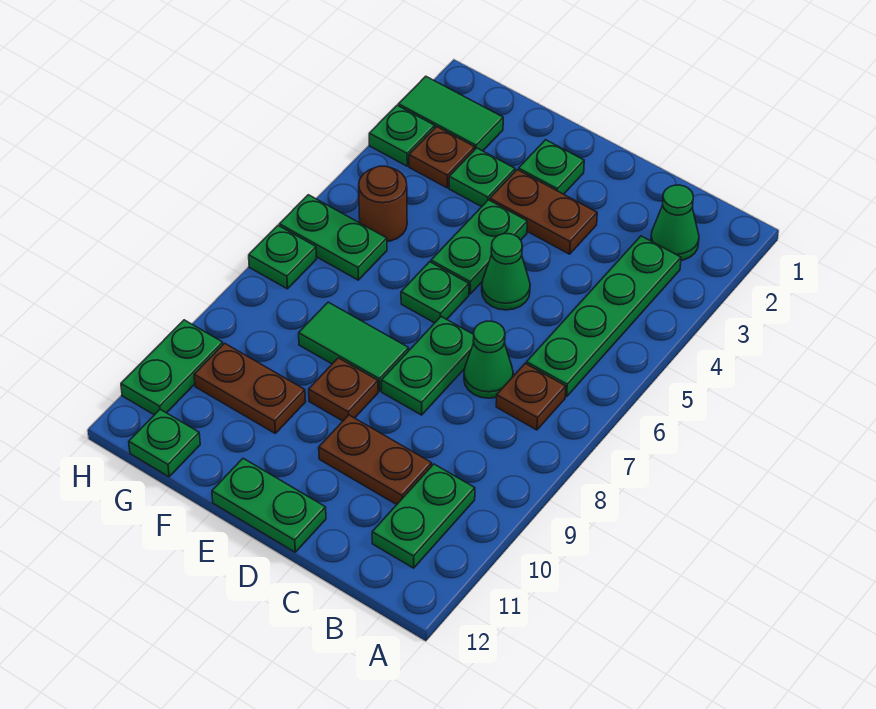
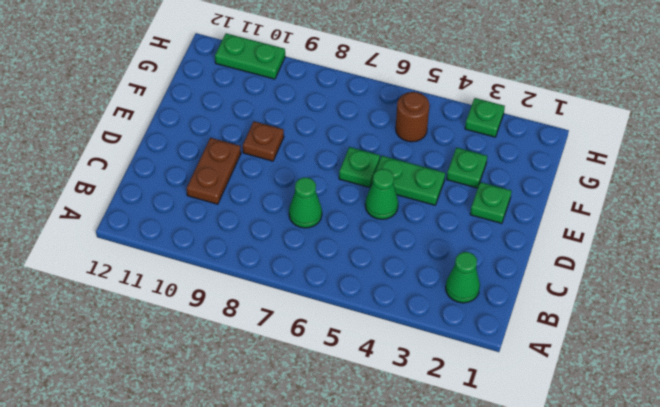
none -> green plate B3:B6 level 1
none -> brown plate B7 level 1
none -> green plate B10:B11 level 1

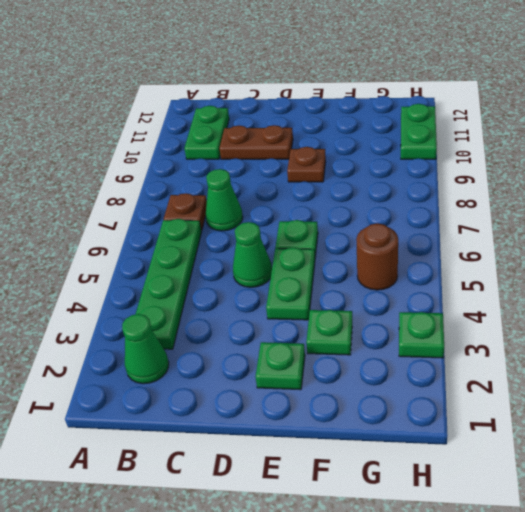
none -> brown plate D3:E3 level 1
none -> green plate D7:D8 level 1
none -> green plate D12:E12 level 1

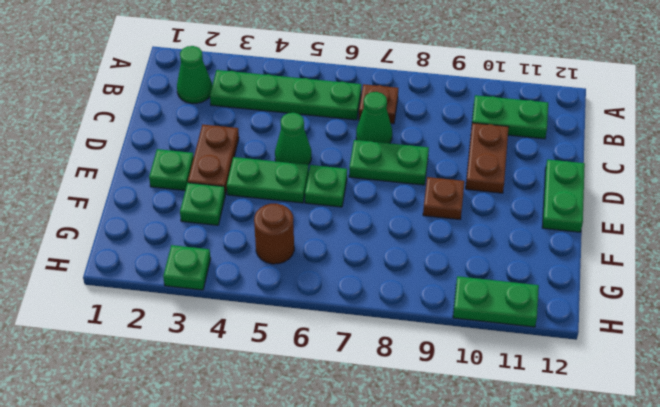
none -> green tile E8:F8 level 1
none -> brown plate F10:G10 level 1
none -> green tile G2:H2 level 1

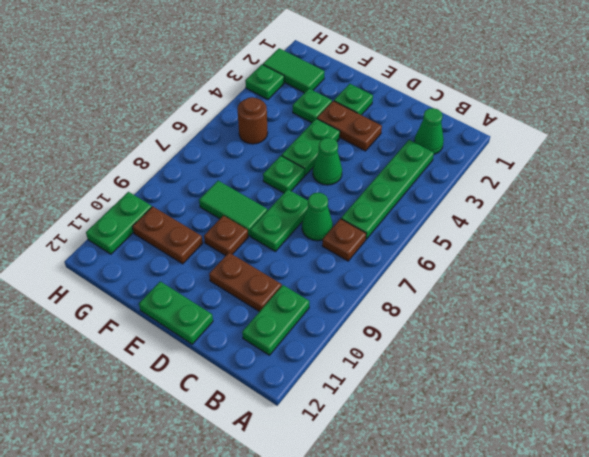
none -> brown plate G3 level 1
none -> green plate G6:H6 level 1
none -> green plate G12 level 1

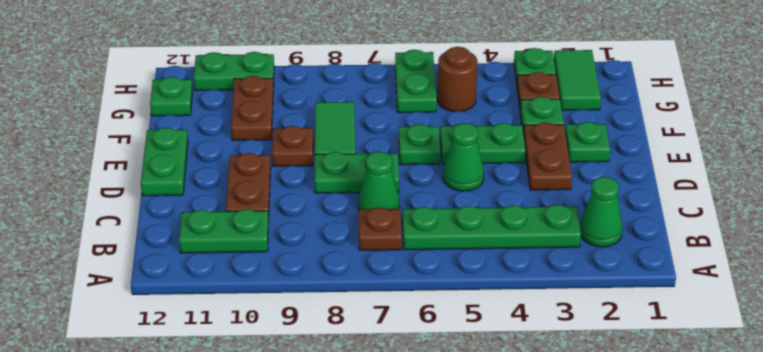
none -> green plate H7 level 1

